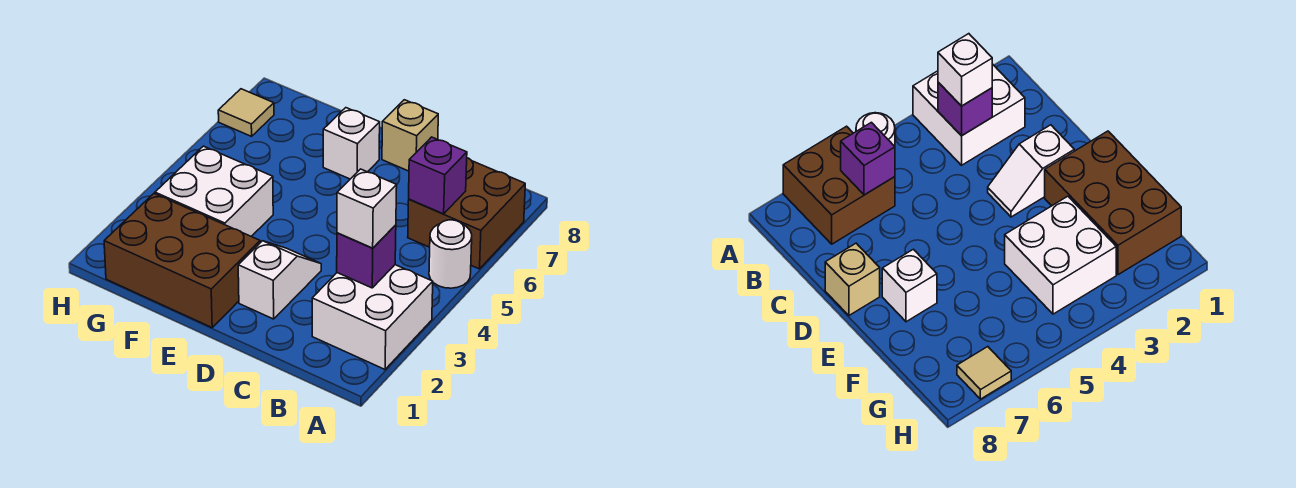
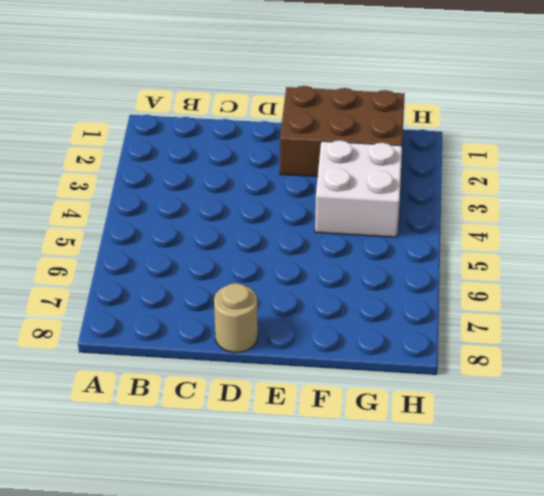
tan round brick D8 level 1 -> tan brick D8 level 1
none -> white brick A2:B3 level 1
none -> white round brick A5 level 1
none -> brown brick A6:B7 level 1

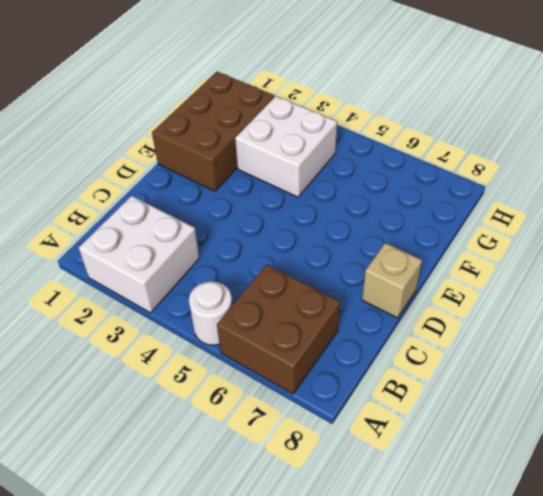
none -> white slope D2:D3 level 1 top 2
none -> white brick E7 level 1
none -> tan tile H7 level 1

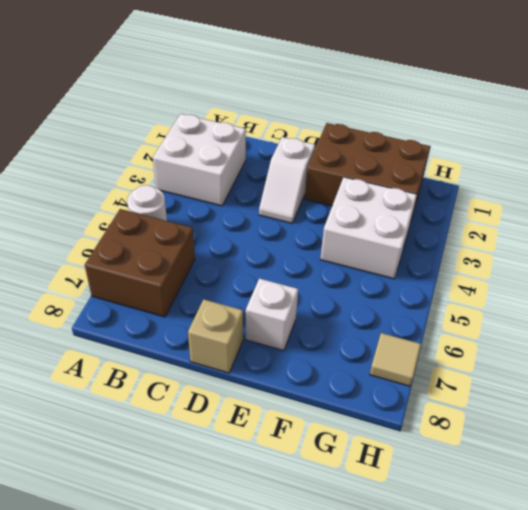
none -> purple brick B3 level 2
none -> purple brick B6 level 2
none -> white brick B3 level 3

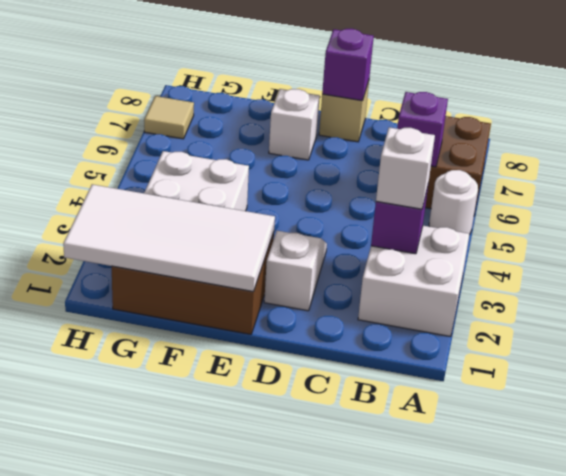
purple brick D8 level 2 -> none
white tile E1:H2 level 2 -> none

